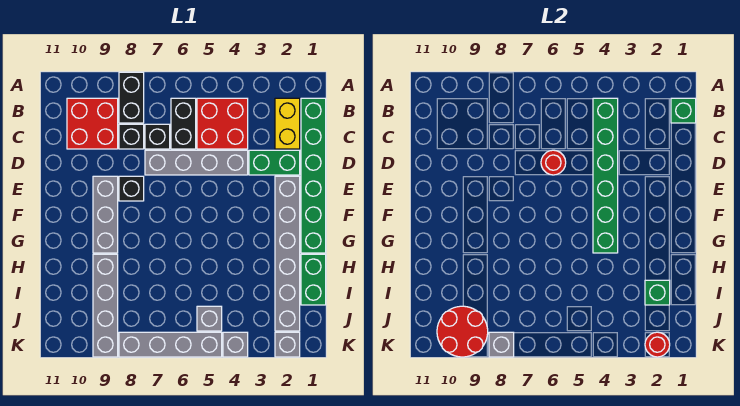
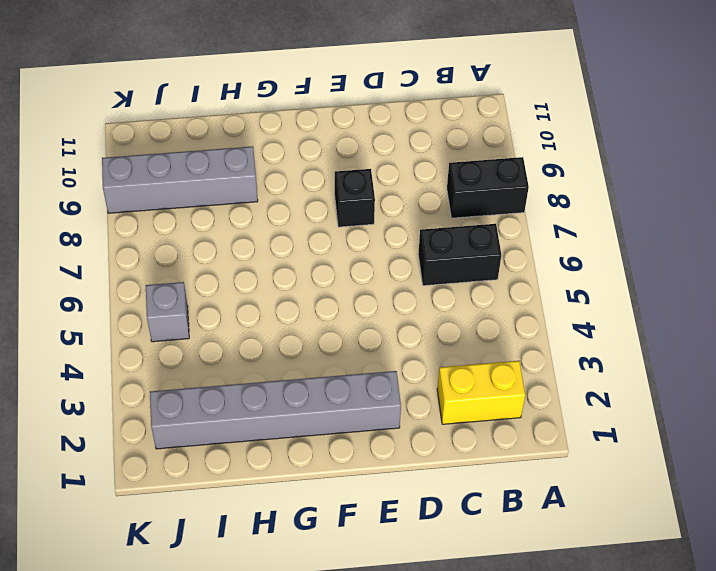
none -> green brick B1:G1 level 1
none -> red brick B4:C5 level 1
none -> red brick B9:C10 level 1

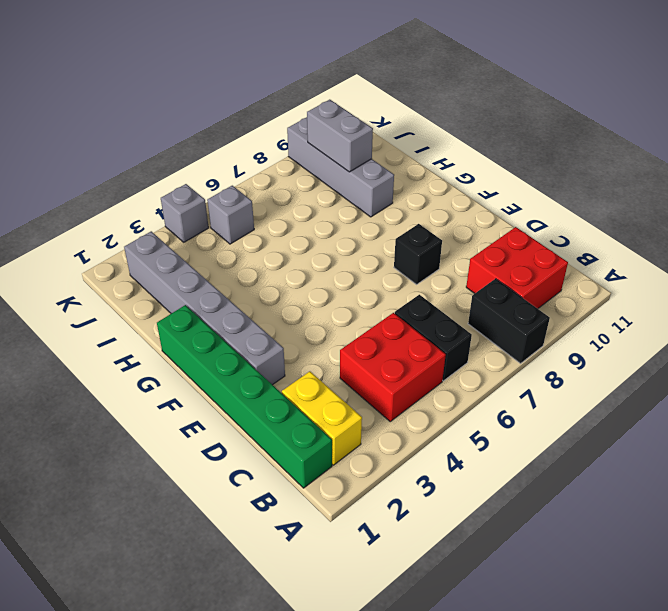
grey brick I9:J9 level 2 -> red round brick J9:K10 level 2
none -> black brick C7 level 1
none -> black brick C8 level 1
none -> green brick D2:D3 level 1

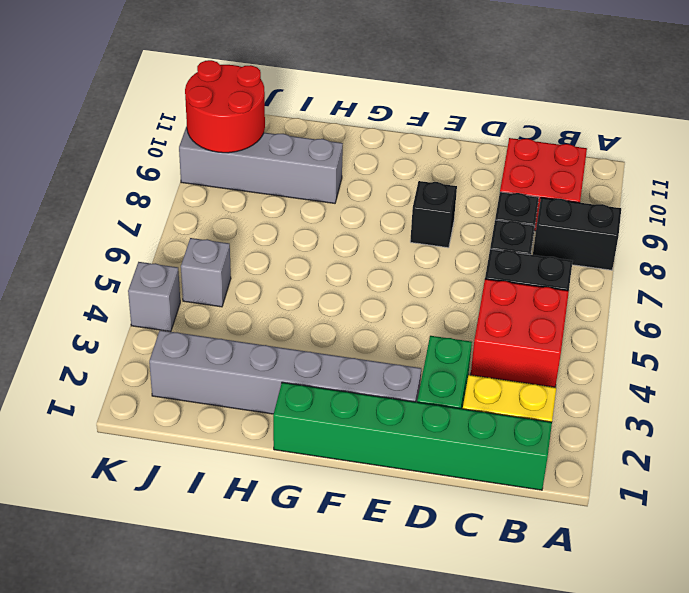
none -> grey brick D4:D7 level 1
none -> grey brick E9:G9 level 1
none -> green brick H1:I1 level 1

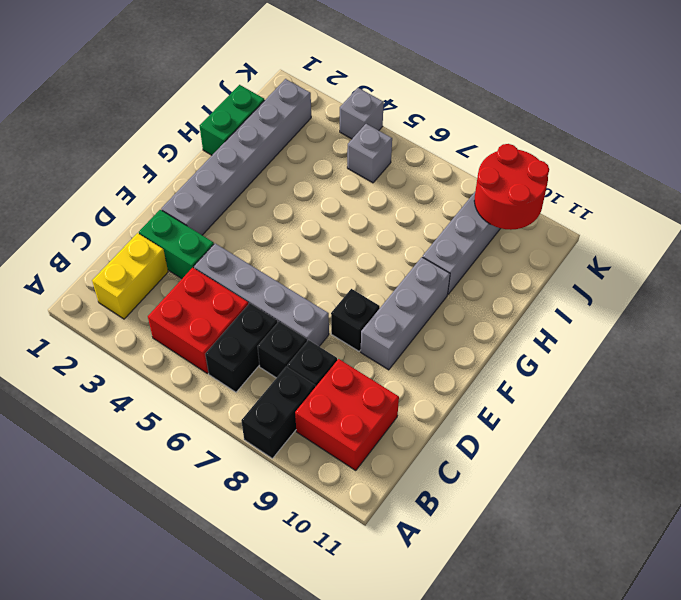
none -> green brick B1:G1 level 1
none -> grey brick K2 level 1
none -> grey brick K5:K8 level 1

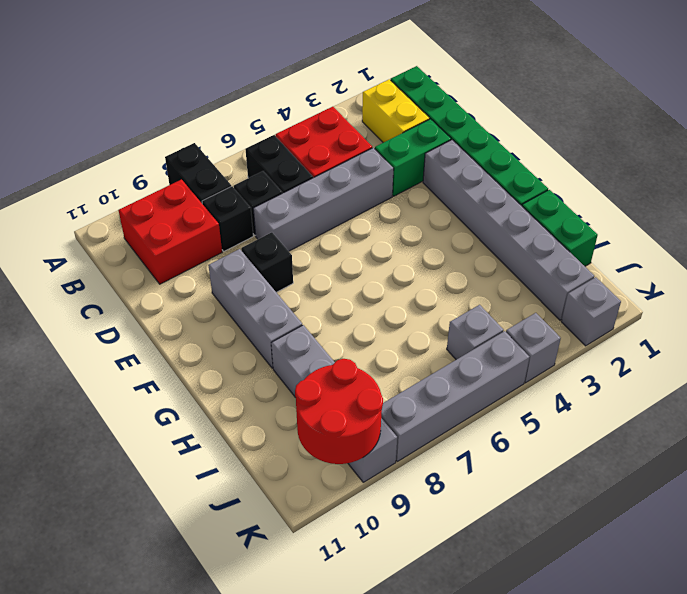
none -> green brick B1 level 2
none -> green brick B4:G4 level 2
none -> red round brick D6 level 2

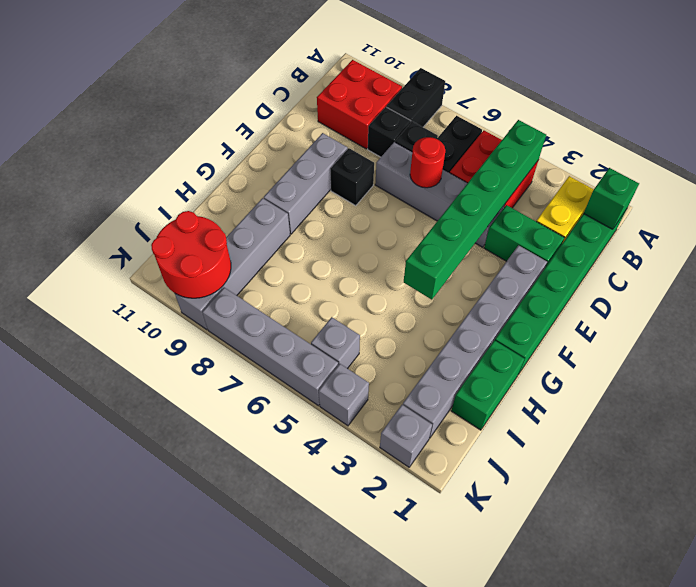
none -> green brick I2 level 2
none -> red round brick K2 level 2
none -> grey brick K8 level 2

